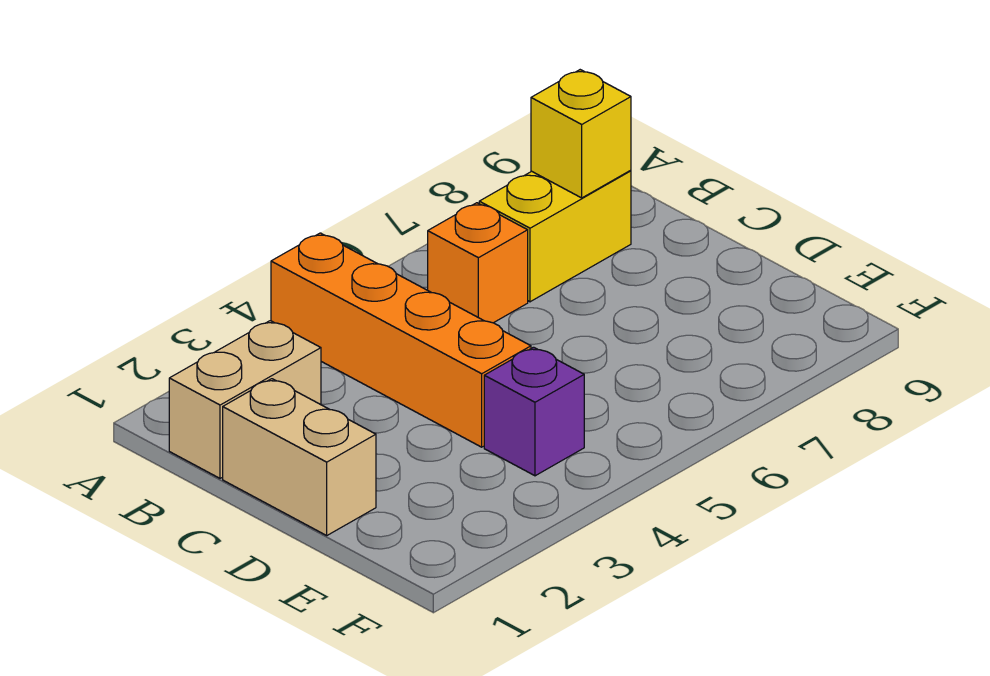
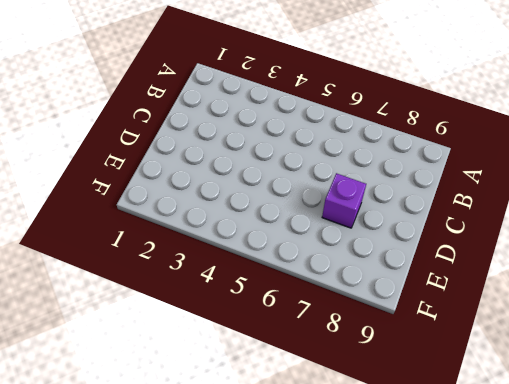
purple brick D7 level 1 -> purple brick E4 level 1
none -> orange brick A4:D4 level 1
none -> tan brick B1:B2 level 1

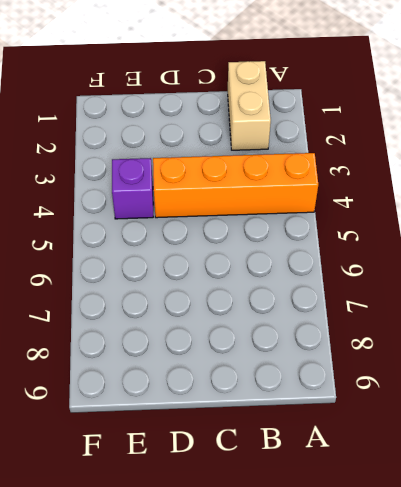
none -> orange brick B6 level 1
none -> yellow brick B7:B8 level 1

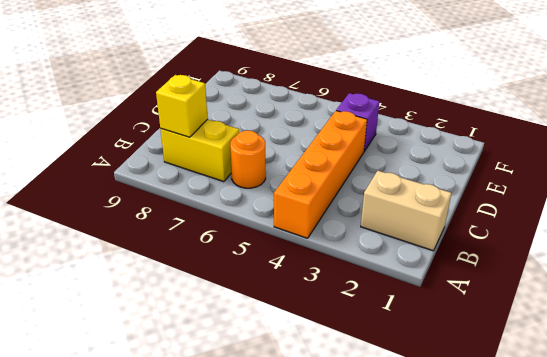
orange round brick B6 level 1 -> orange brick B6 level 1
none -> tan brick C1:D1 level 1

